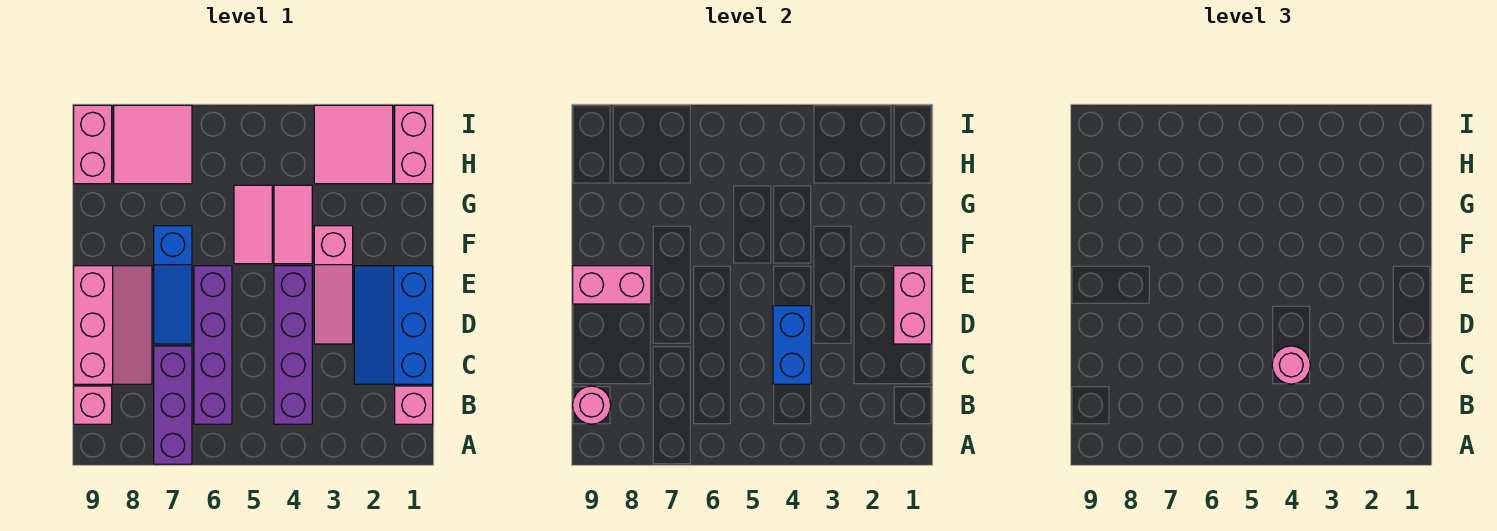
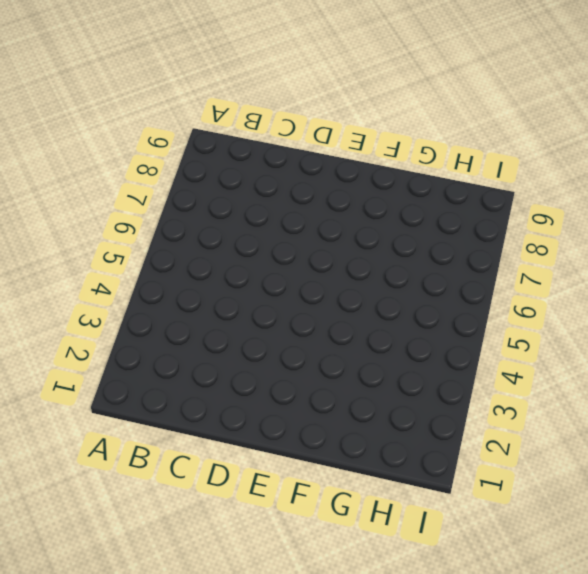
none -> purple brick A7:C7 level 1
none -> pink brick B1 level 1
none -> purple brick B4:E4 level 1

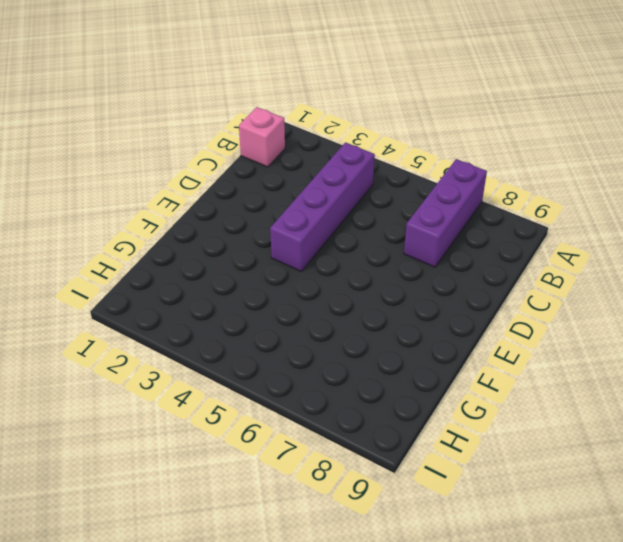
none -> purple brick B6:E6 level 1
none -> pink brick B9 level 1
none -> blue slope C1:E2 level 1 top 1

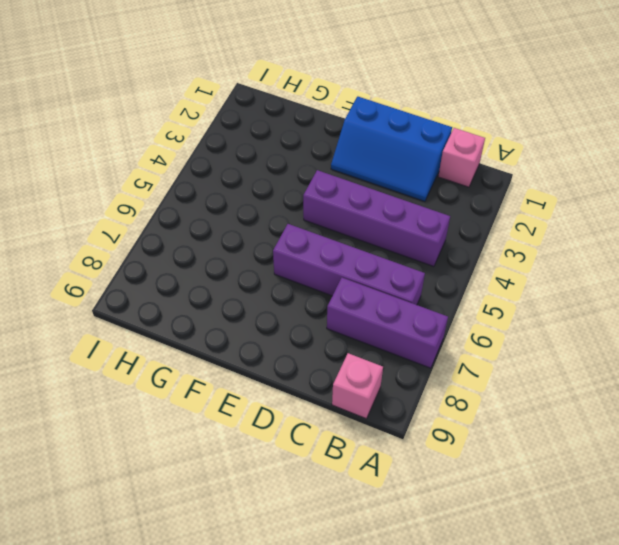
none -> pink slope C8:E9 level 1 top 9
none -> pink slope D3:F3 level 1 top F
none -> blue slope D7:F7 level 1 top F

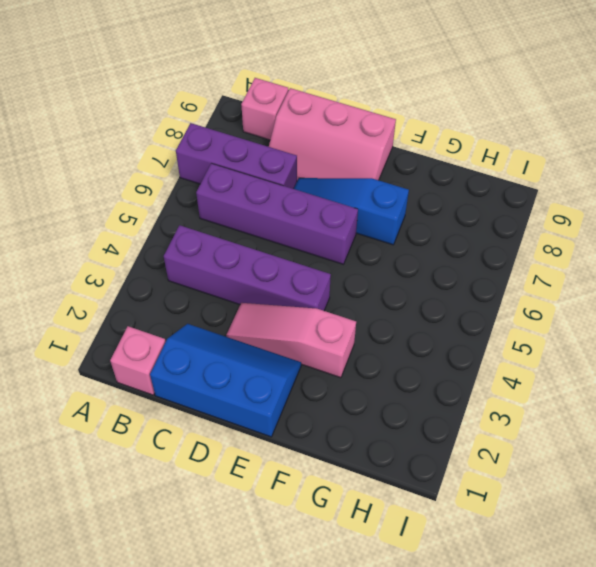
none -> pink tile F4:G4 level 1
none -> pink tile F5:G5 level 1
none -> pink brick H1:I1 level 1

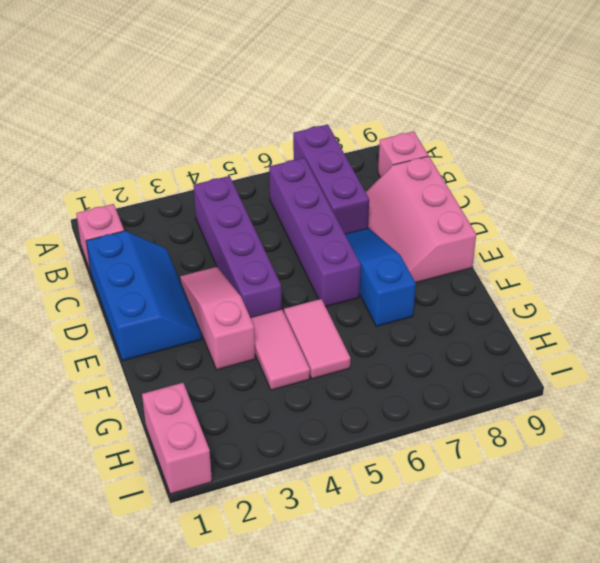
none -> pink tile H2:I3 level 1
none -> pink tile H7:I8 level 1
none -> pink brick H9:I9 level 1

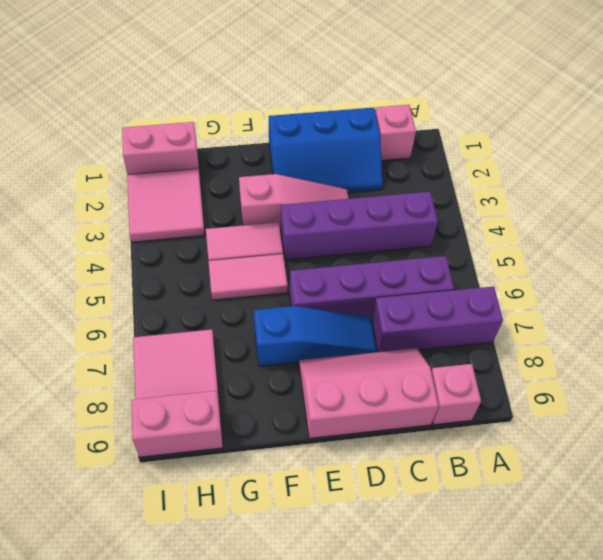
none -> pink round brick B9 level 2
none -> blue brick C4:D4 level 2
none -> pink brick D1:E1 level 2

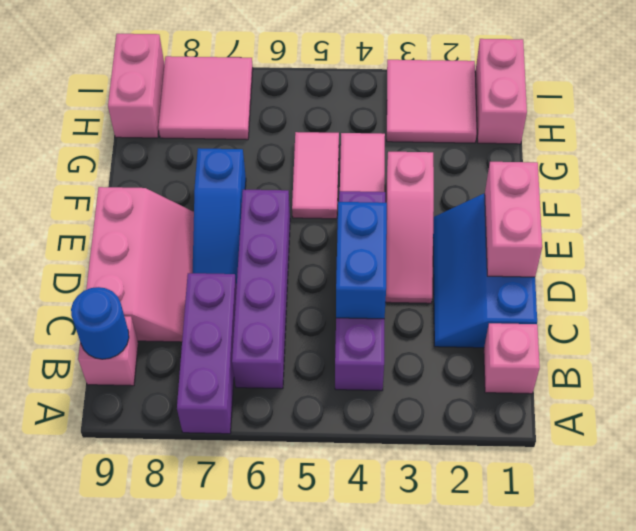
blue round brick B9 level 2 -> pink round brick B9 level 2
none -> pink brick E8:E9 level 2
none -> pink round brick C4 level 3

